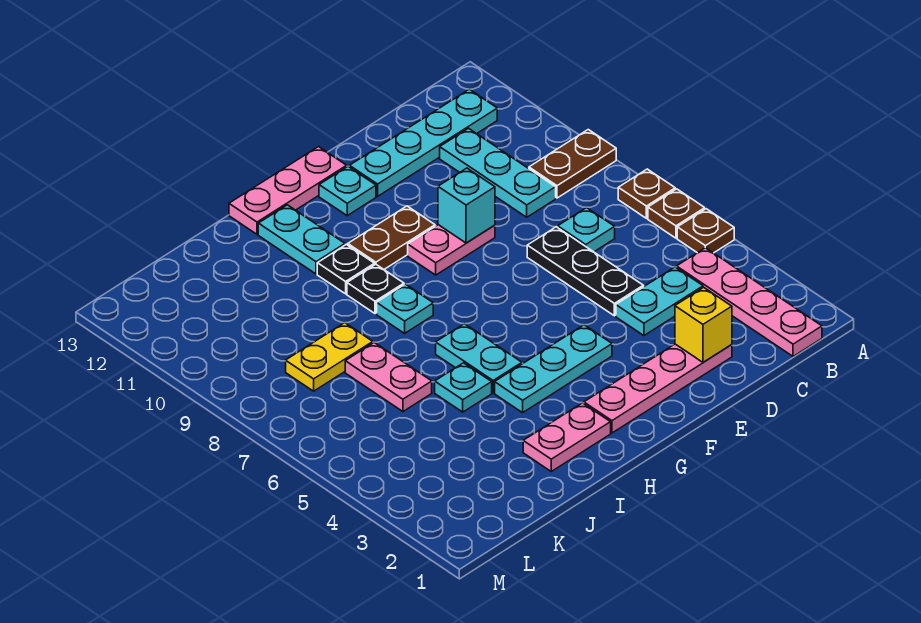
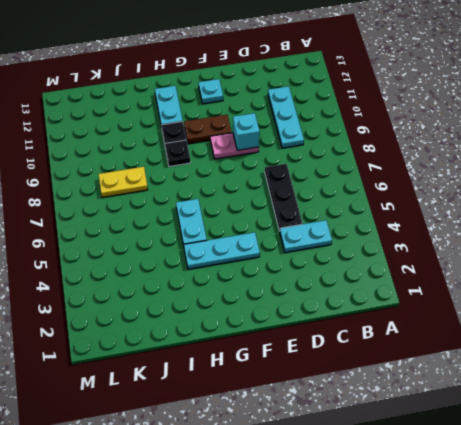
none -> brown plate A5 level 1
none -> brown plate A6 level 1
none -> brown plate A7 level 1

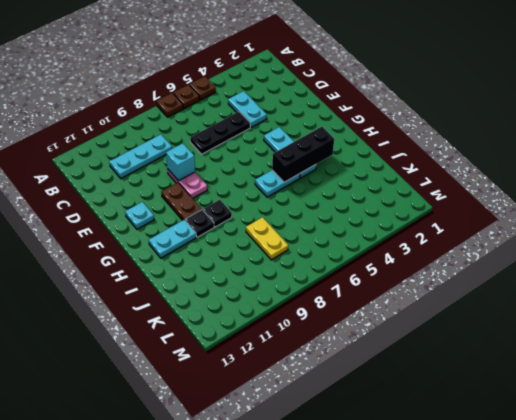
black brick H3:H5 level 2 -> none
none -> brown plate A9:B9 level 1
none -> pink plate B1:B4 level 1
none -> cyan plate B12:E12 level 1

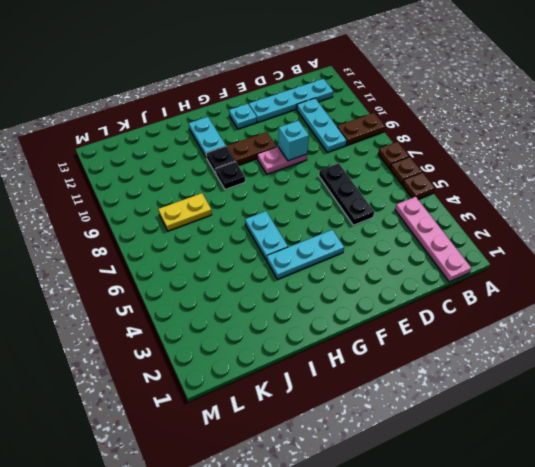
none -> cyan plate C4:D4 level 1
none -> cyan plate C7 level 1
none -> pink plate D2:G2 level 1

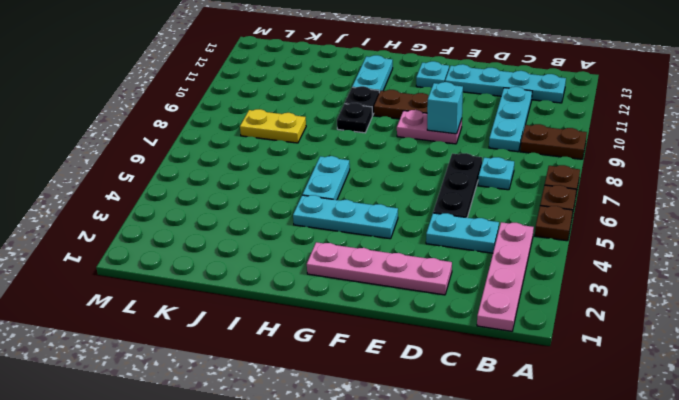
none -> pink plate F13:H13 level 1
none -> pink plate H2:I2 level 1
none -> cyan plate H8 level 1

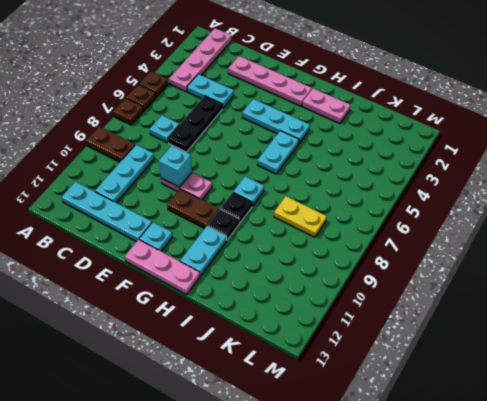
none -> cyan plate I5 level 1
none -> pink plate J6:J7 level 1
none -> yellow brick D2 level 2

